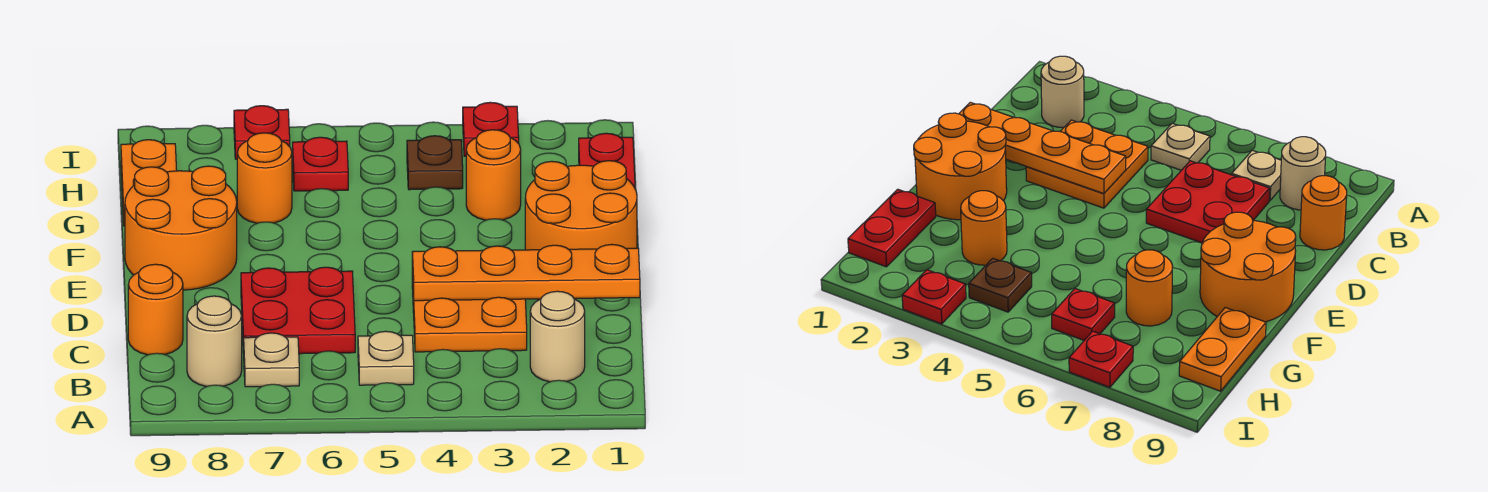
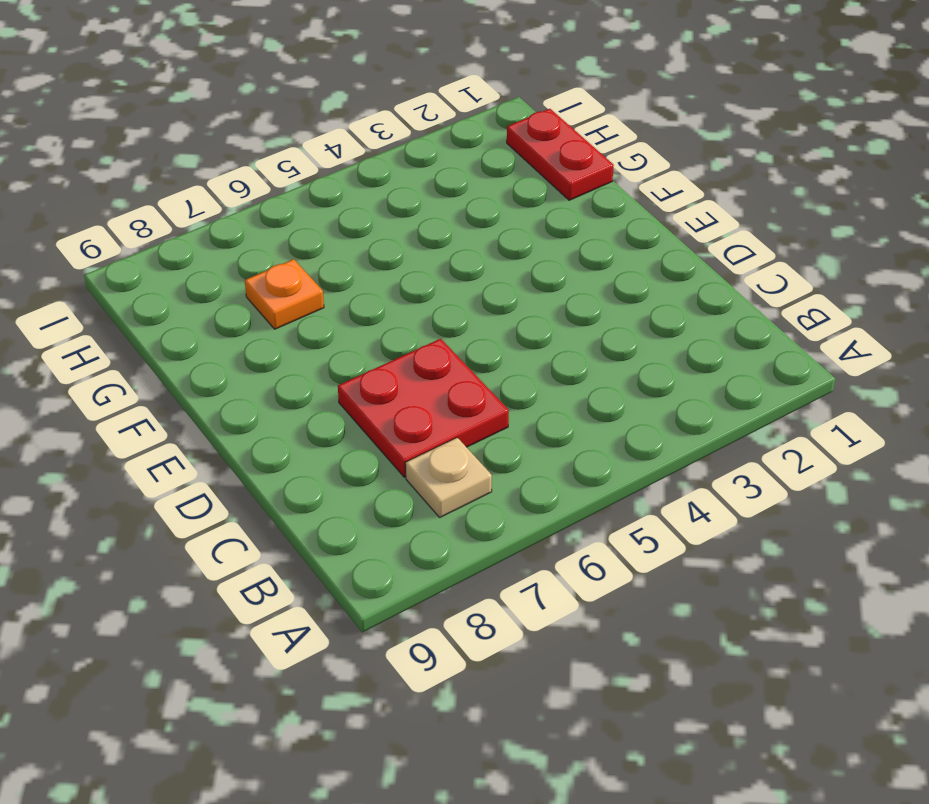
orange plate G7 level 1 -> orange round brick G7 level 1
none -> tan round brick B2 level 1
none -> tan plate B5 level 1
none -> tan round brick B8 level 1

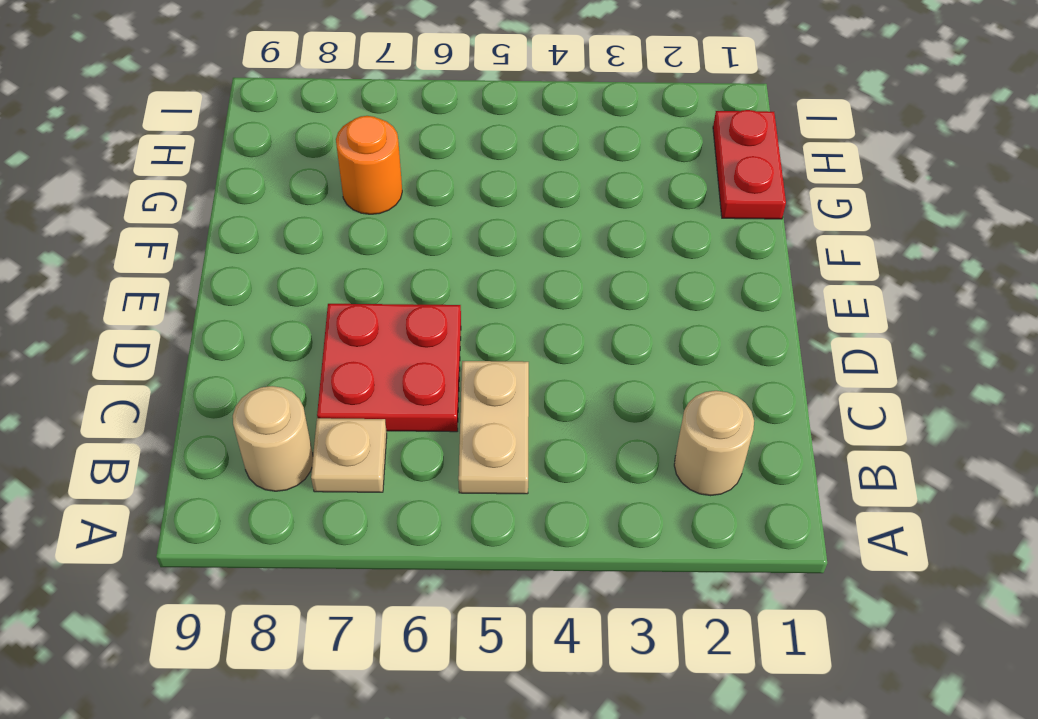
tan plate B5:C5 level 1 -> tan plate B5 level 1
none -> orange plate C3:D4 level 1
none -> orange round brick C9 level 1
none -> orange round brick E1:F2 level 1

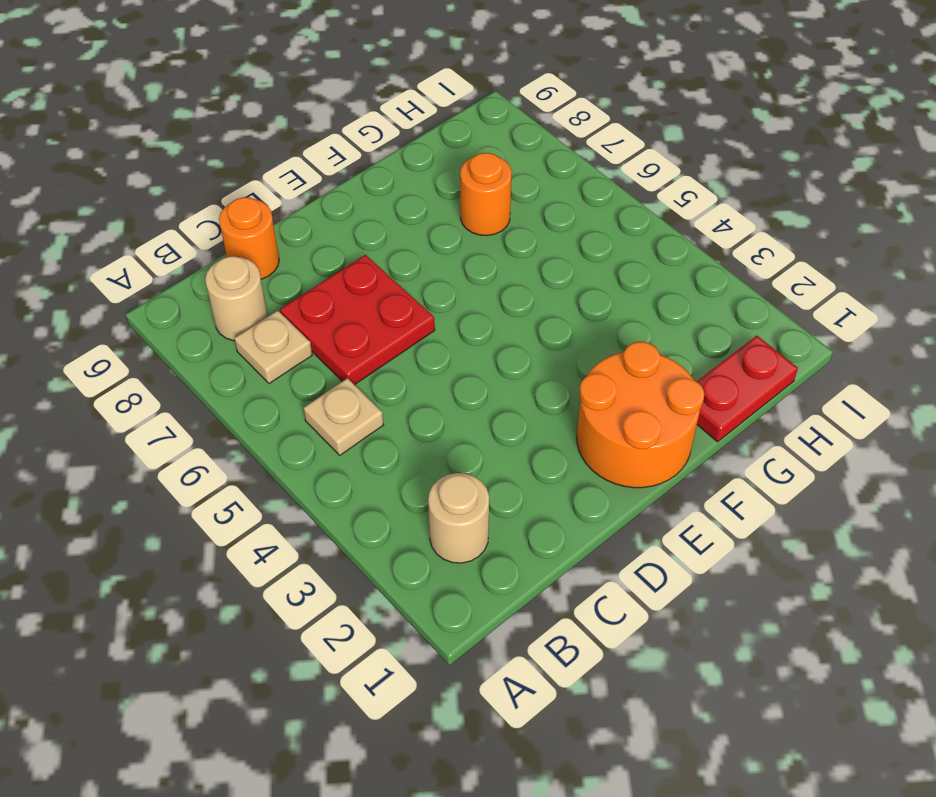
none -> orange plate C3:D4 level 1
none -> orange round brick E8:F9 level 1
none -> orange round brick G3 level 1

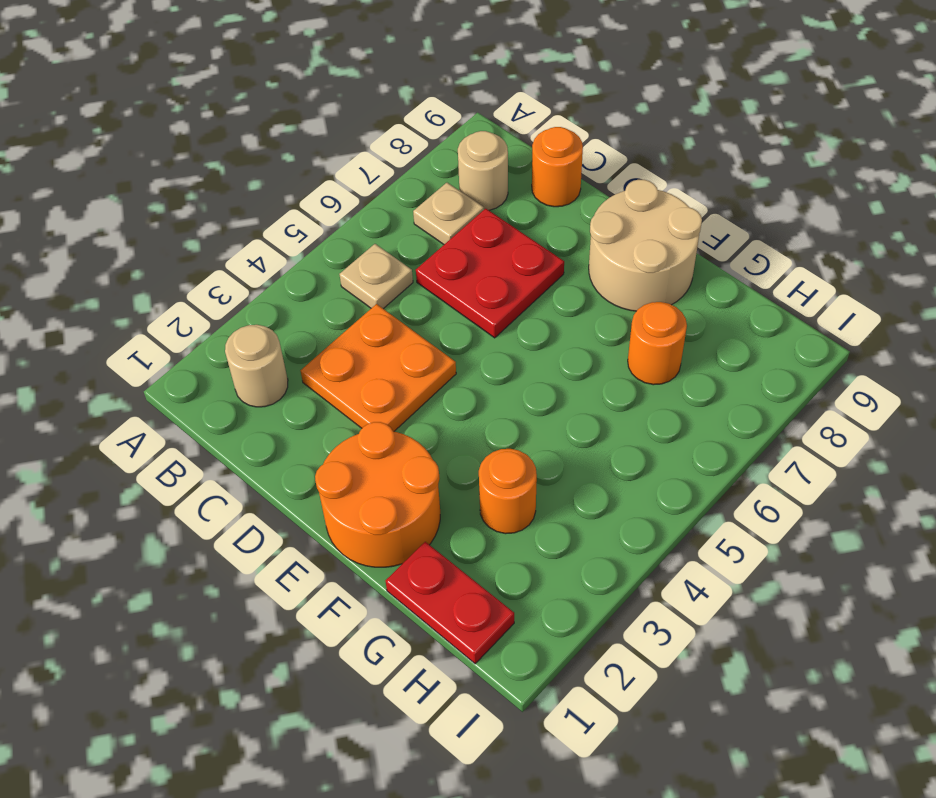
tan round brick E8:F9 level 1 -> orange round brick E8:F9 level 1
none -> orange plate G9:H9 level 1
none -> brown plate H4 level 1
none -> red plate H6 level 1

